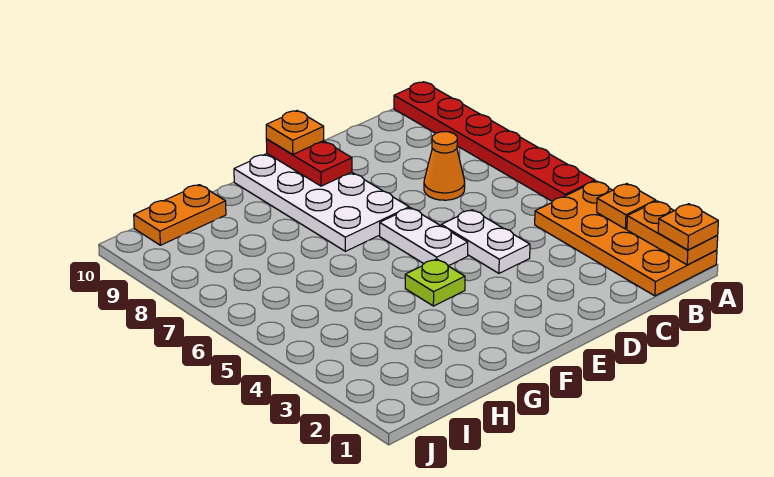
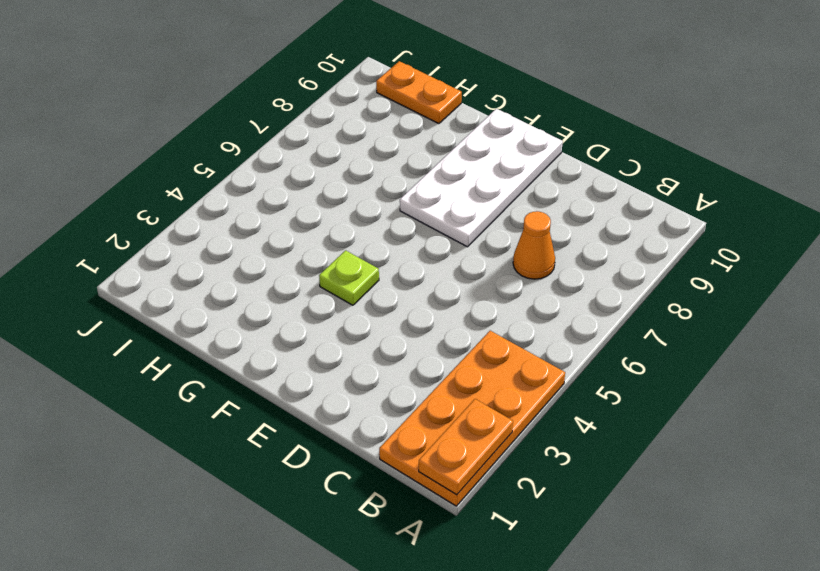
none -> red plate A5:A10 level 1
none -> white plate D4:D5 level 1
none -> white plate E5:E6 level 1

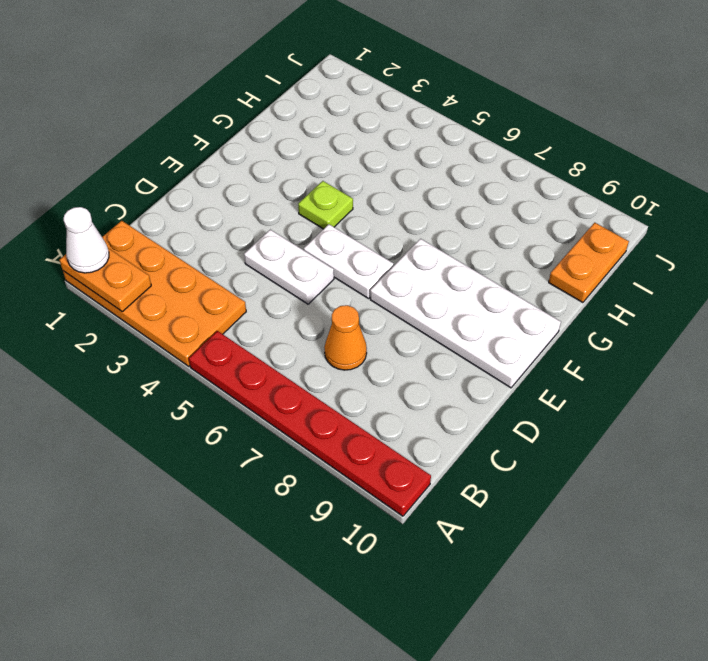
white cone A1 level 3 -> orange plate A1 level 3
none -> orange plate A3 level 2
none -> red plate E9:E10 level 2
none -> orange plate E10 level 3

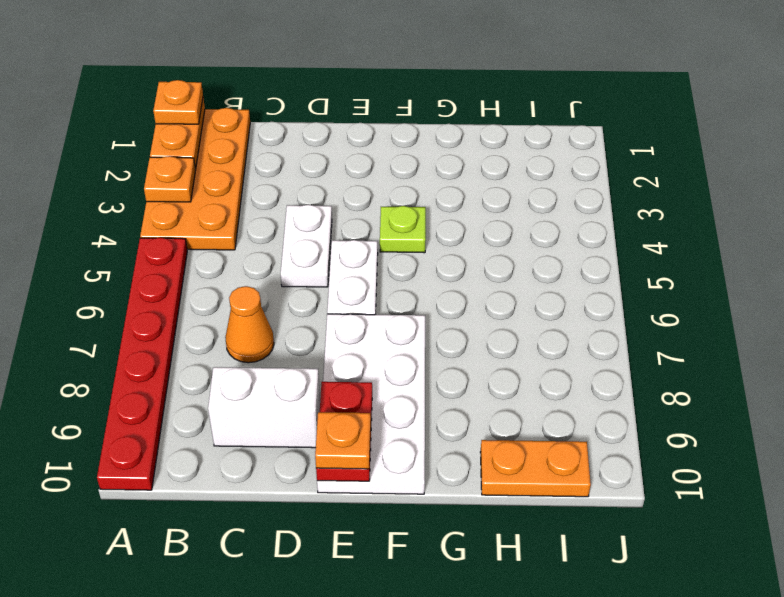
white brick C9:D9 level 1 -> none

